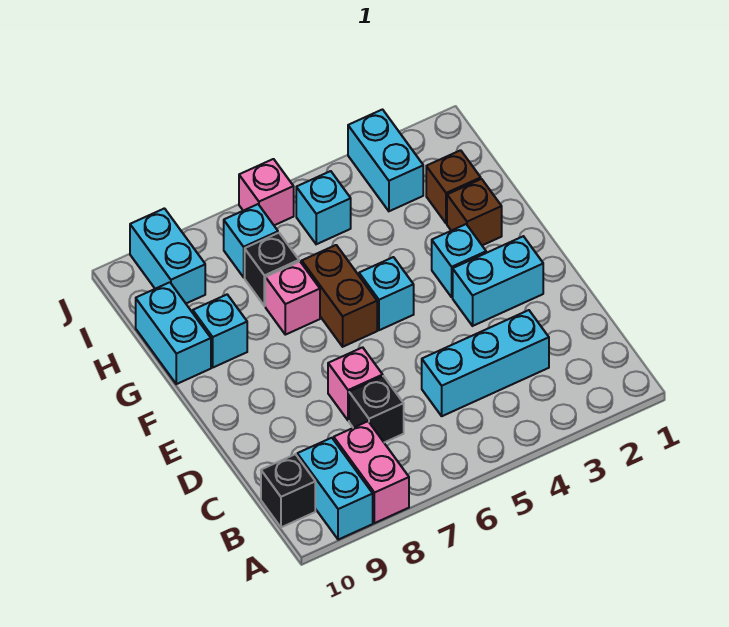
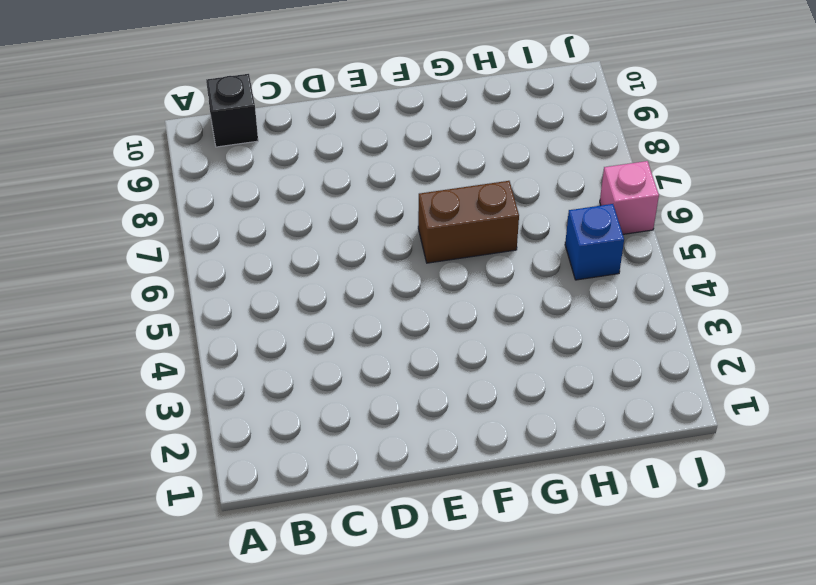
blue brick I5 level 1 -> cyan brick I5 level 1
none -> pink brick A8:B8 level 1
none -> cyan brick A9:B9 level 1
none -> cyan brick C3:C5 level 1

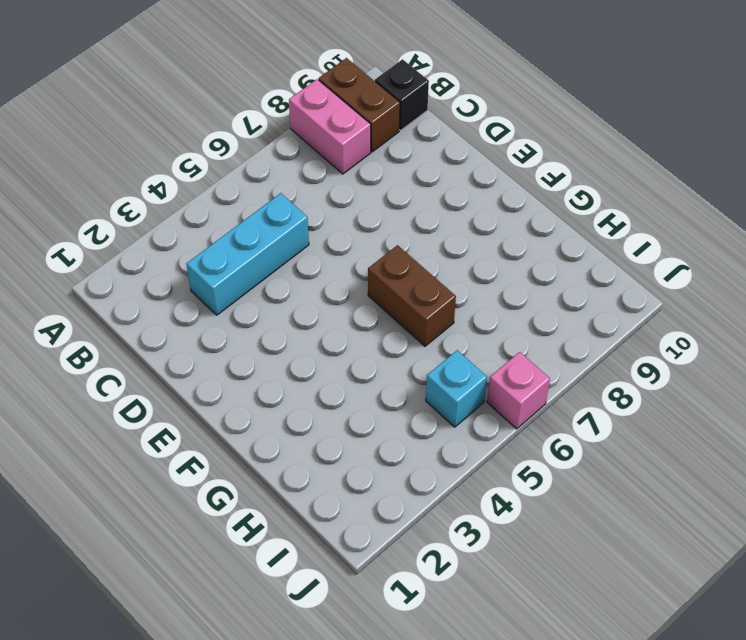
brown brick A9:B9 level 1 -> cyan brick A9:B9 level 1
none -> black brick C7 level 1
none -> pink brick D7 level 1
none -> cyan brick E2:E3 level 1

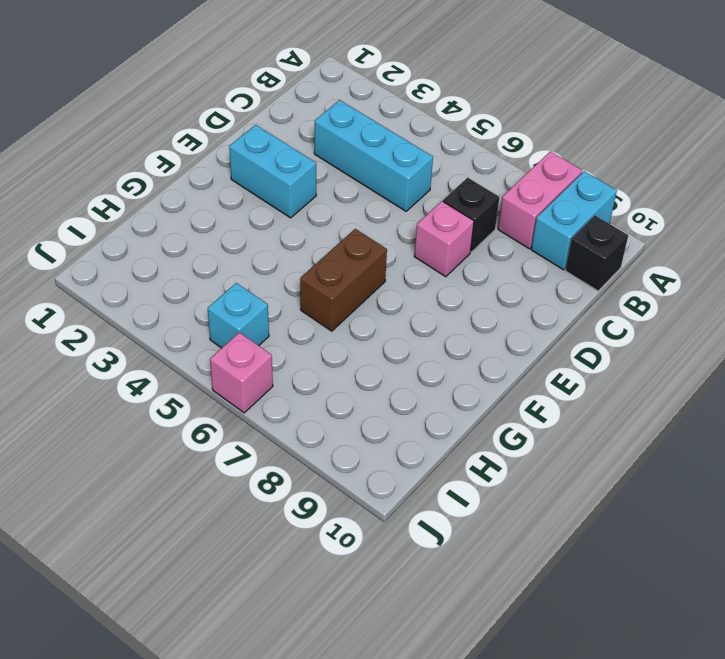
none -> cyan brick F3 level 1
none -> cyan brick F5 level 1
none -> brown brick G2 level 1

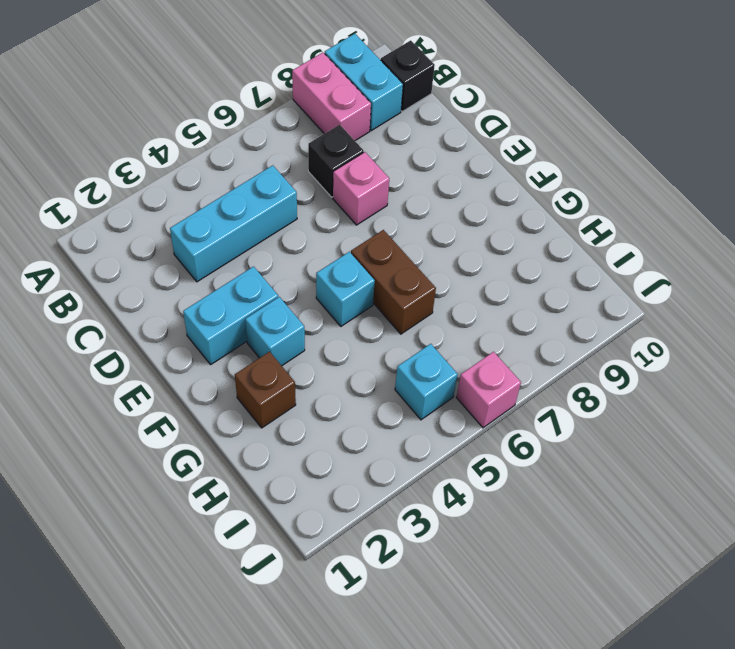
none -> pink brick G7 level 1
none -> cyan brick G9 level 1
none -> cyan brick G10:H10 level 1

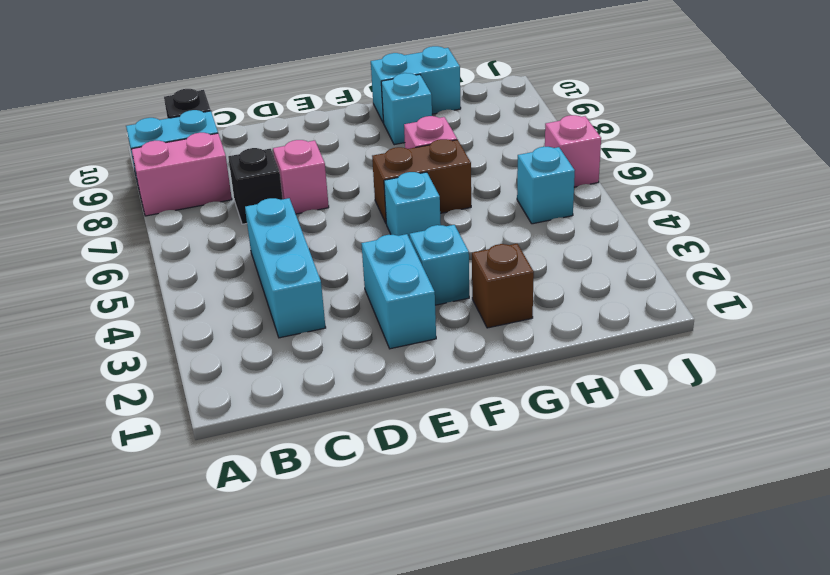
none -> brown brick H2 level 1
none -> black brick H7 level 1
none -> cyan brick I3:J3 level 1

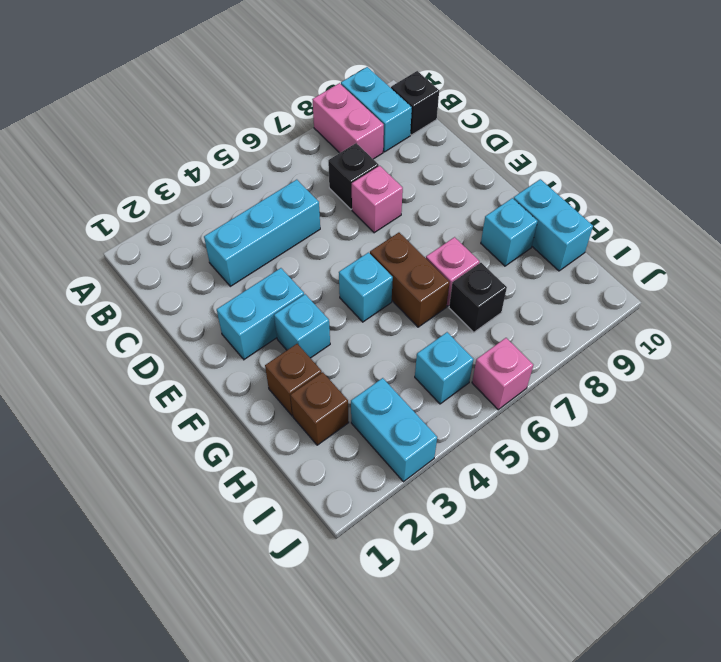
none -> cyan brick I7 level 1
none -> cyan brick I9:J9 level 1

